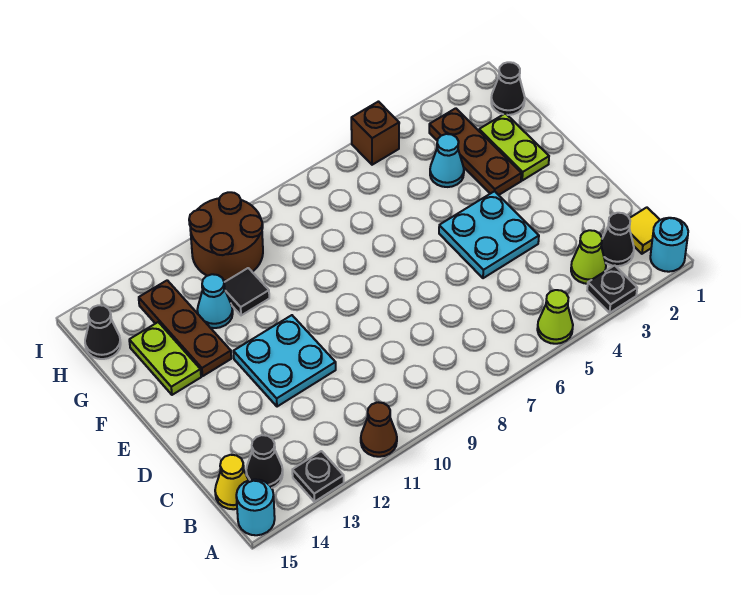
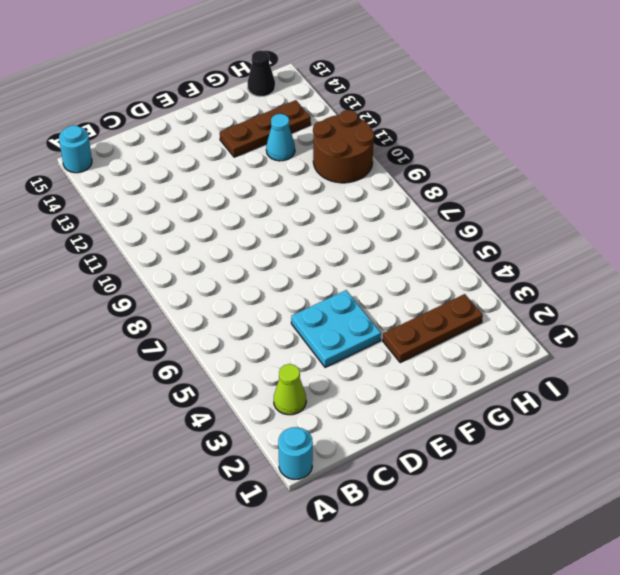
none -> black plate A3 level 1
none -> lime cone A5 level 1
none -> brown cone A11 level 1

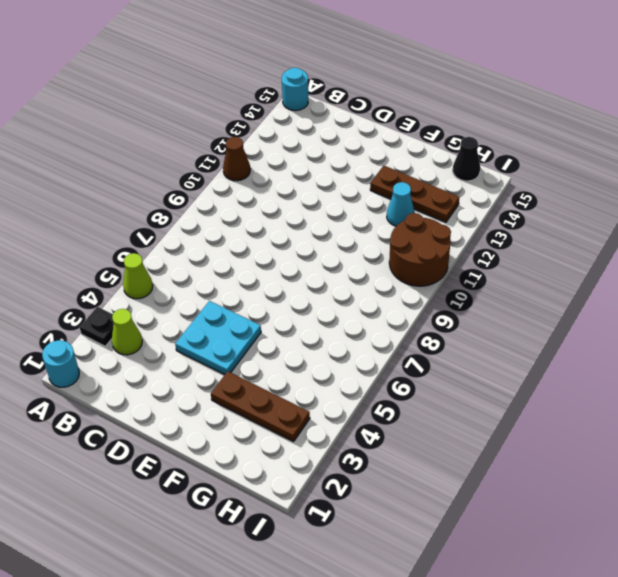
none -> black plate A13 level 1
none -> yellow tile B1 level 1
none -> black cone B2 level 1

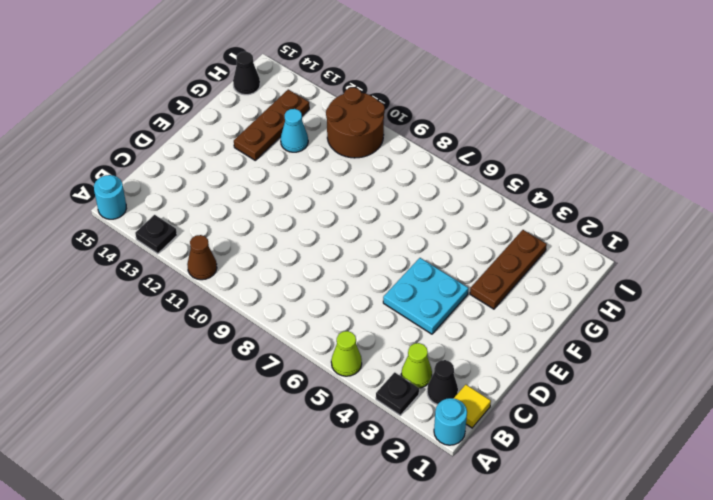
none -> black cone B14 level 1
none -> yellow cone B15 level 1
none -> cyan plate D11:E12 level 1

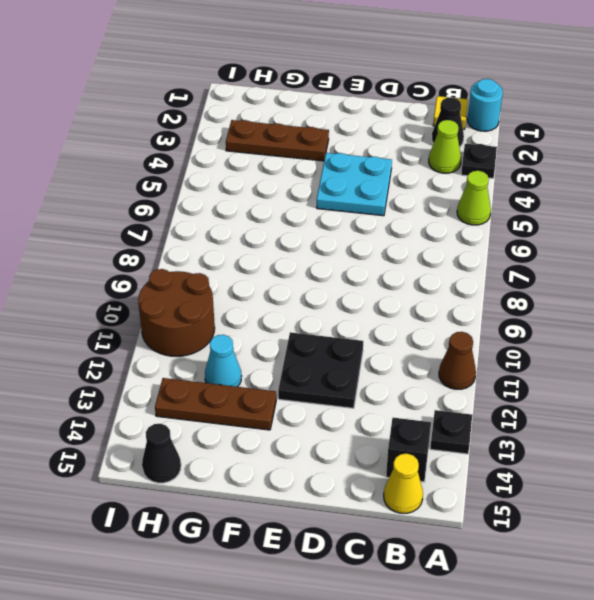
black brick B14 level 1 -> black cone B14 level 1
black plate D11:E12 level 1 -> cyan plate D11:E12 level 1
none -> cyan round brick A15 level 1
none -> lime plate F2:G2 level 1
none -> lime plate F14:G14 level 1

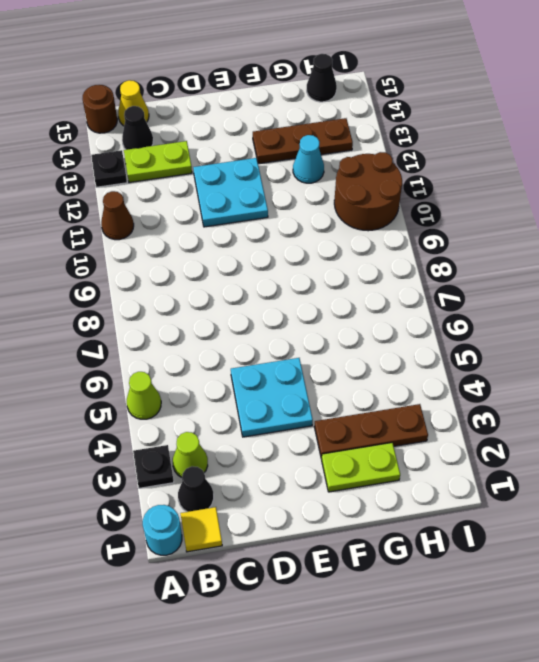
brown round brick A15 level 1 -> cyan round brick A15 level 1
lime plate B13:C13 level 1 -> lime plate F14:G14 level 1
none -> cyan cone G4 level 1
none -> black tile G11 level 1
none -> black cone H1 level 1

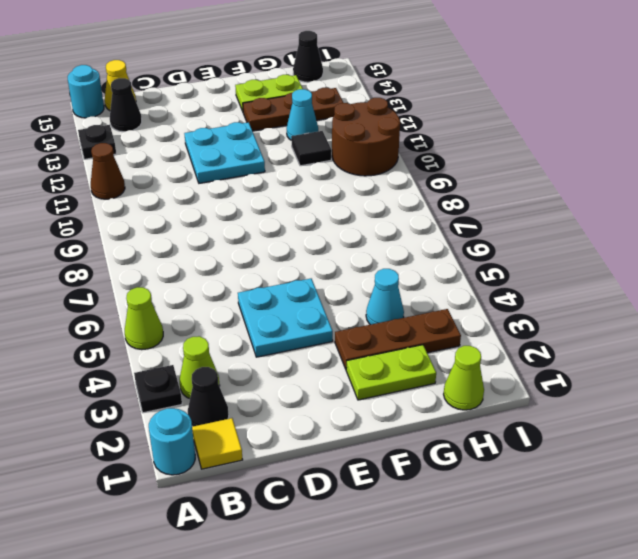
lime cone H1 level 1 -> black cone H1 level 1
none -> brown brick I5 level 1

